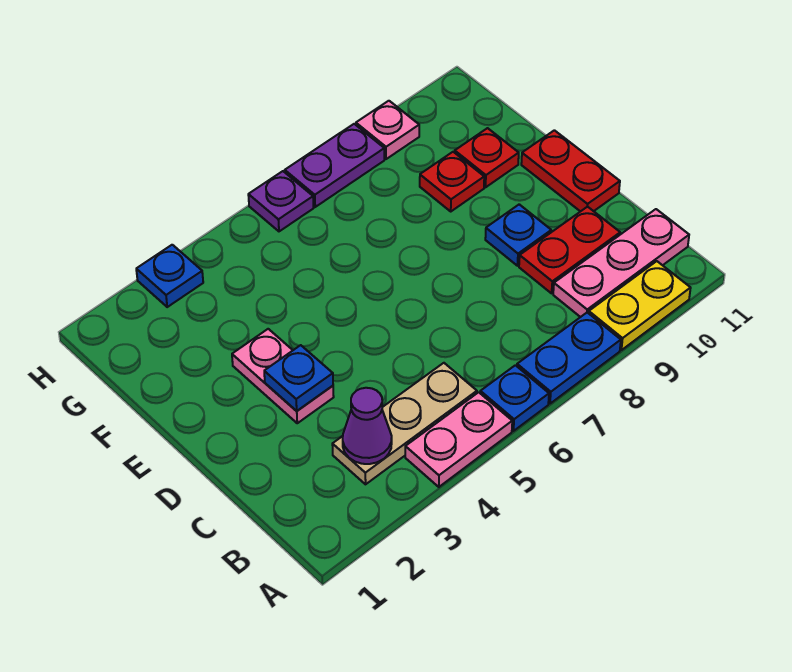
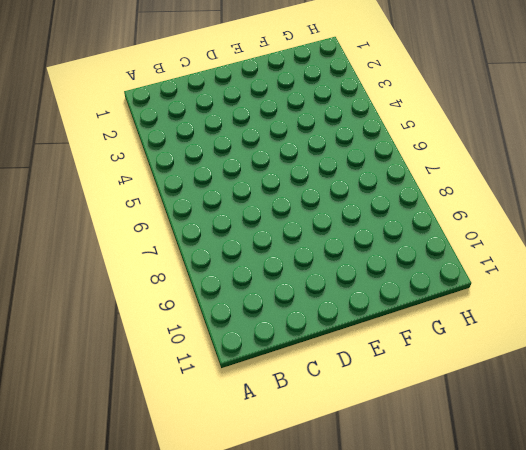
none -> pink plate A4:A5 level 1
none -> blue plate A6 level 1
none -> blue plate A7:A8 level 1

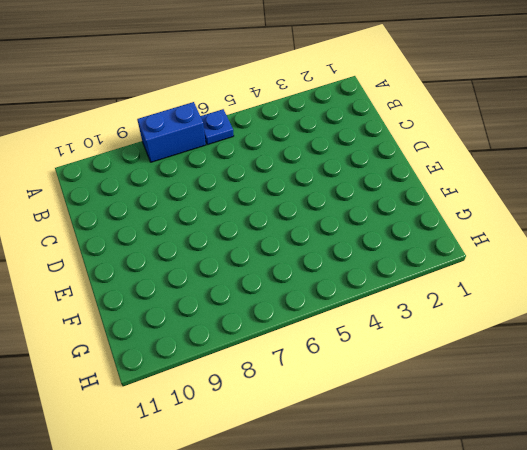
blue brick A7:A8 level 1 -> blue plate A7:A8 level 1
none -> pink plate A4:A5 level 1
none -> yellow plate A9:A10 level 1
none -> tan plate B3:B5 level 1

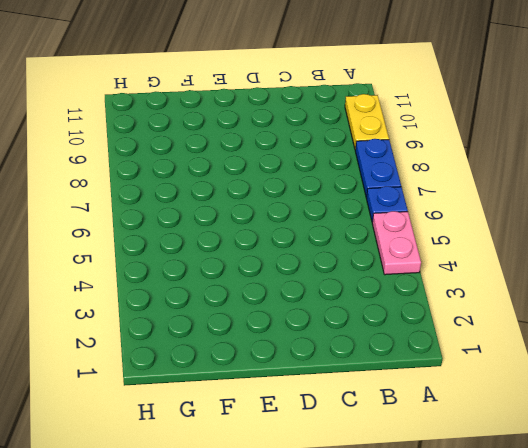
none -> tan plate B3:B5 level 1
none -> pink plate B9:B11 level 1
none -> red plate C9:C10 level 1

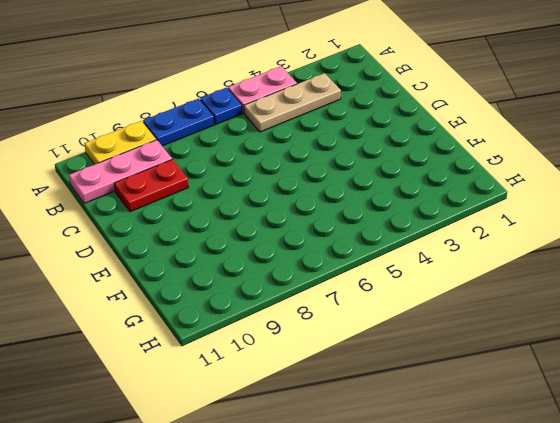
none -> pink plate D3:E3 level 1
none -> blue plate D9 level 1
none -> red plate D11:E11 level 1

